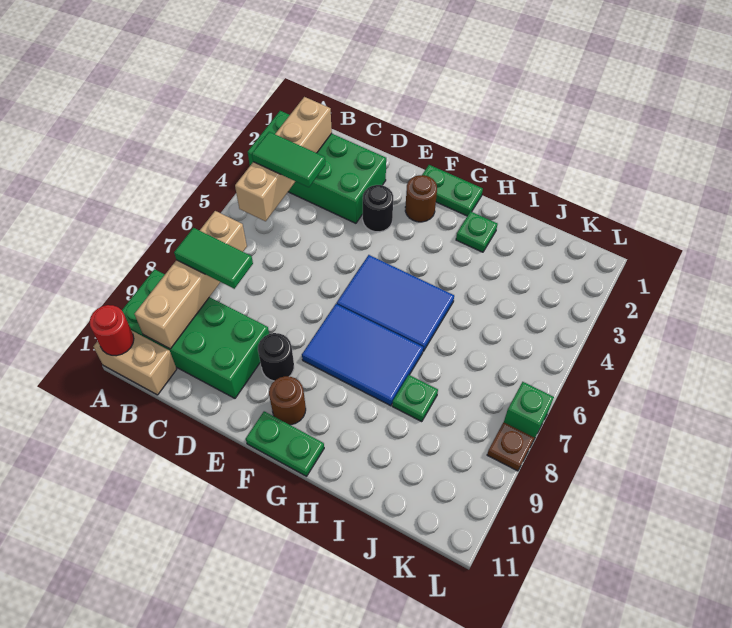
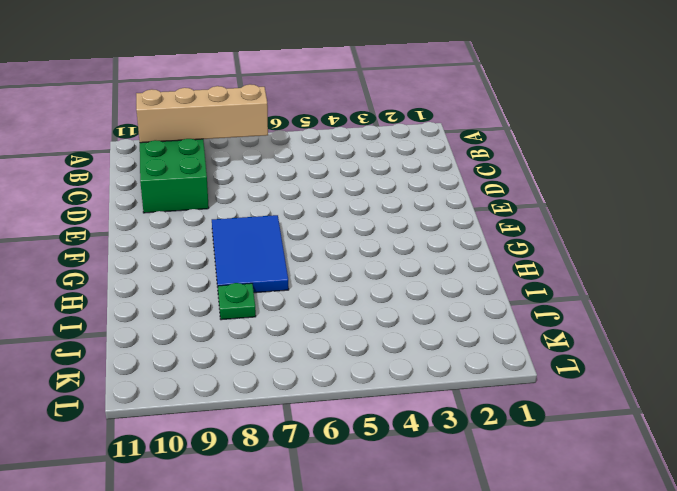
none -> green brick A2:D3 level 1
none -> tan brick A11:B11 level 1
none -> black round brick E3 level 1

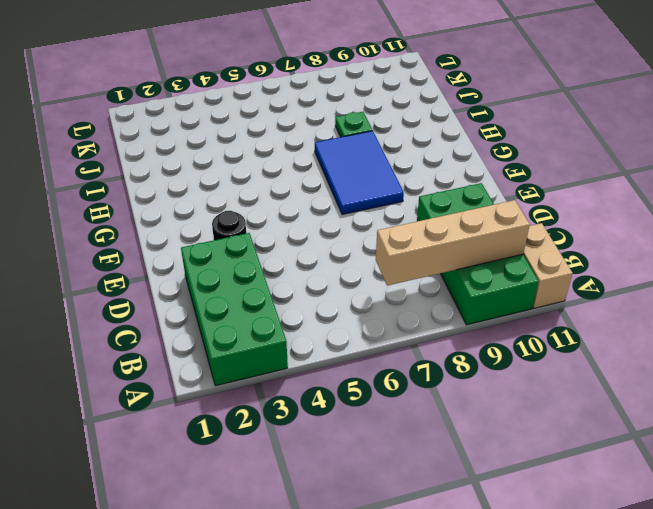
none -> black round brick E9 level 1
none -> green plate F1:G1 level 1
none -> brown round brick F2 level 1

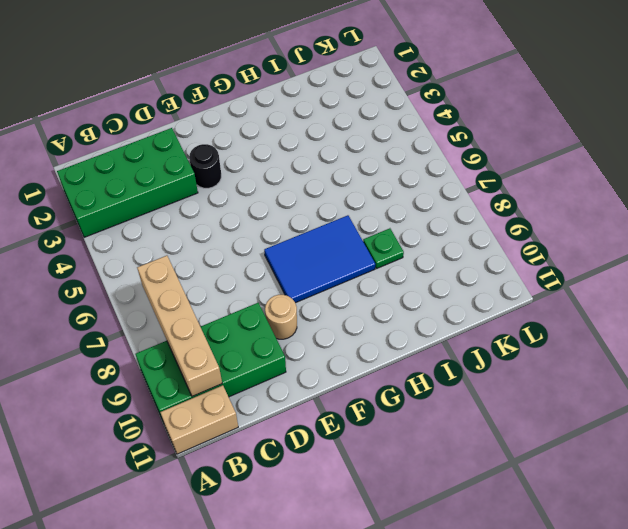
tan round brick E9 level 1 -> black round brick E9 level 1
none -> green plate F1:G1 level 1
none -> brown round brick F2 level 1
none -> blue tile F5:H6 level 1

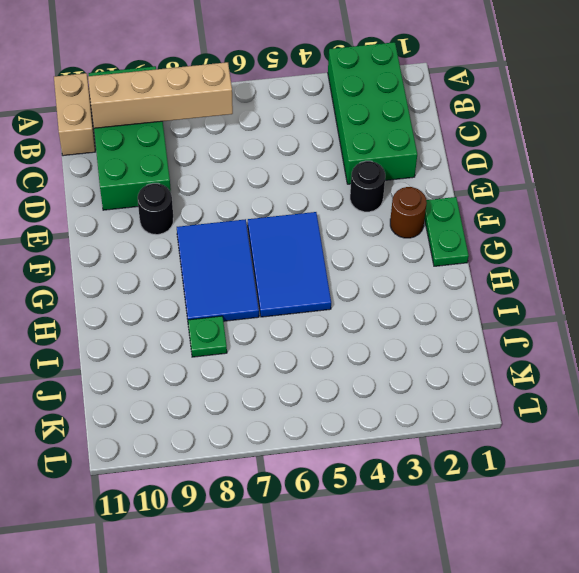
none -> brown round brick F10 level 1
none -> green plate F11:G11 level 1
none -> green plate H2 level 1

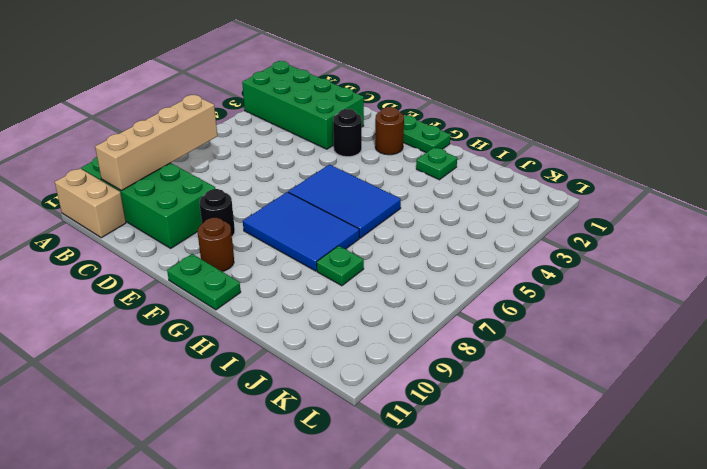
none -> green brick L7 level 1
none -> brown plate L8 level 1
none -> red round brick A11 level 2

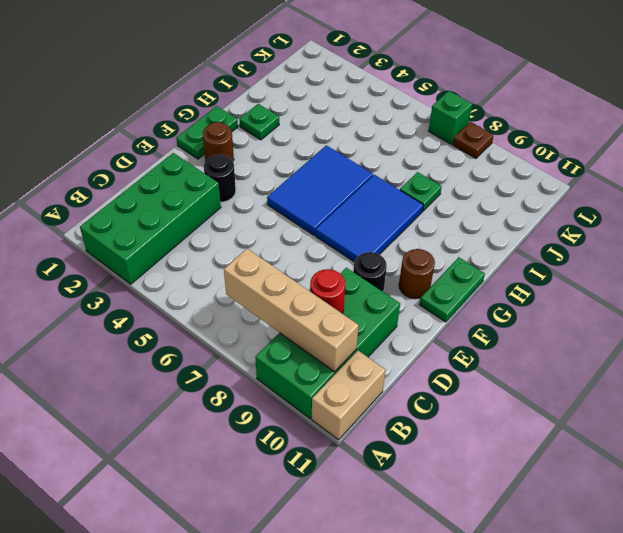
red round brick C9 level 2 -> red round brick A11 level 2
none -> tan brick B2:B5 level 2
none -> green tile B4:C4 level 3
none -> green tile B8:C8 level 3

